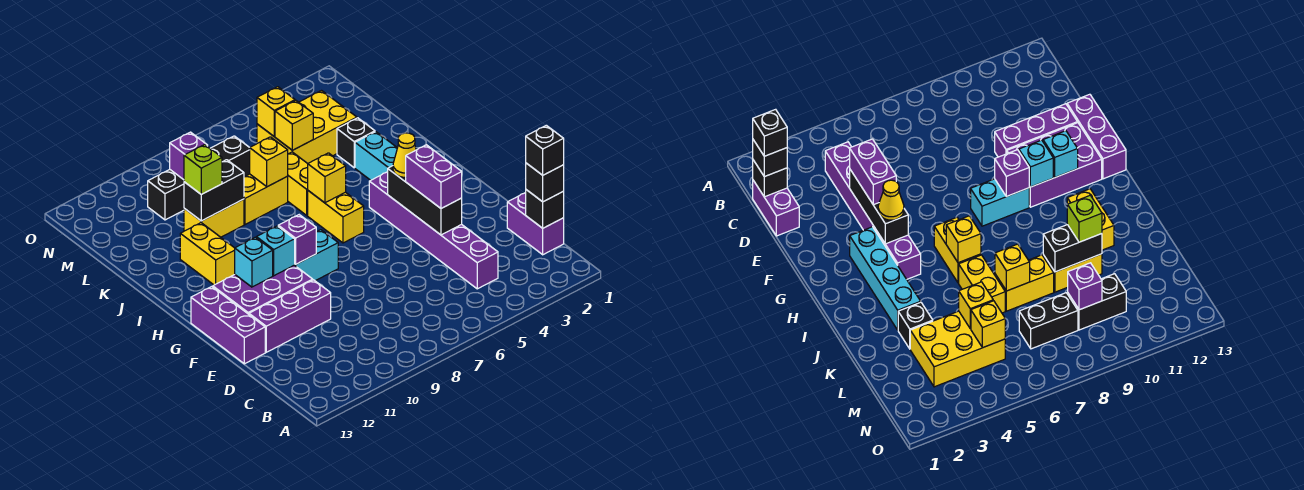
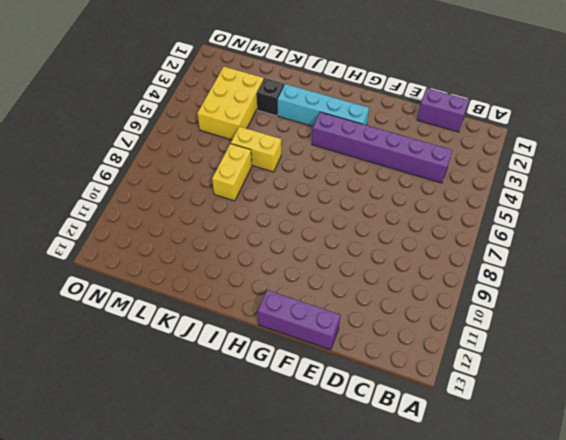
none -> purple brick E10:E12 level 1
none -> purple brick F10:G12 level 1
none -> cyan brick G8:G9 level 1
none -> yellow brick H6:I6 level 1

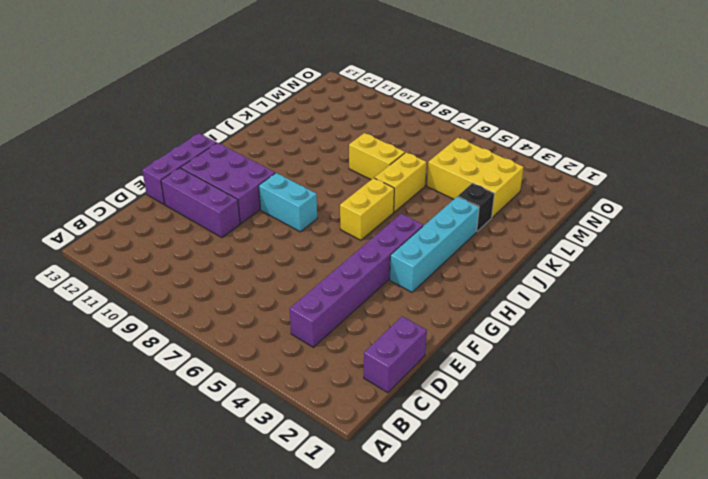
none -> yellow brick I11:J11 level 1
none -> yellow brick K9:K10 level 1
none -> black brick M7:M8 level 1
none -> black brick M9:M10 level 1

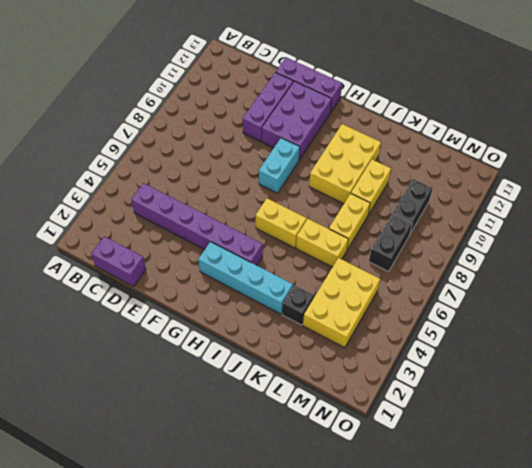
yellow brick I9:J11 level 1 -> yellow brick I11:J11 level 1
none -> black brick C1 level 2
none -> black brick E4:G4 level 2
none -> purple brick G9 level 2
none -> cyan brick G10 level 2

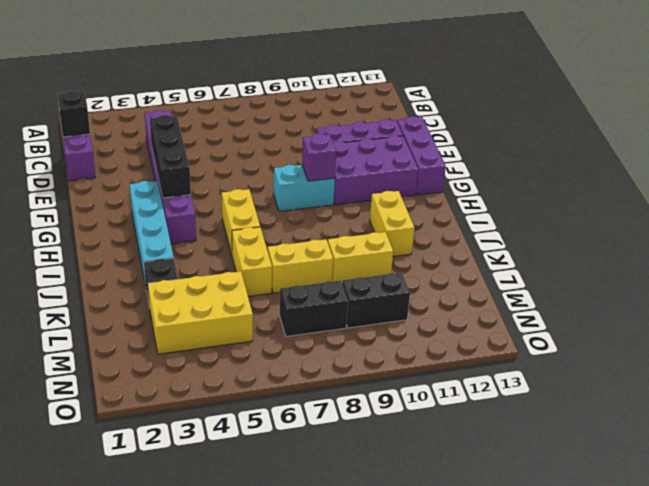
none -> cyan brick G10 level 2
none -> cyan brick G11 level 2
none -> yellow brick I6 level 2
none -> yellow brick K7 level 2

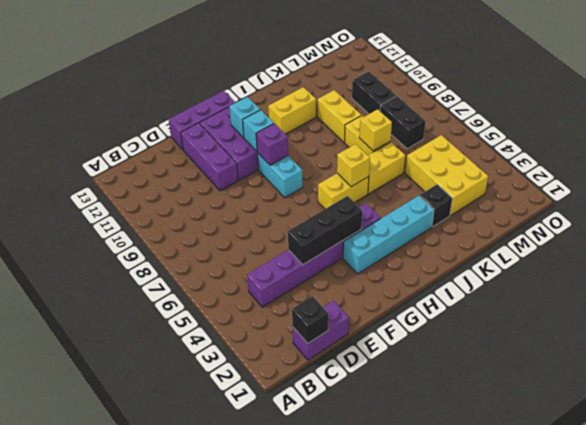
none -> black brick K9:K10 level 2
none -> yellow brick L5 level 2
none -> yellow brick M5 level 2
none -> purple brick M9 level 2

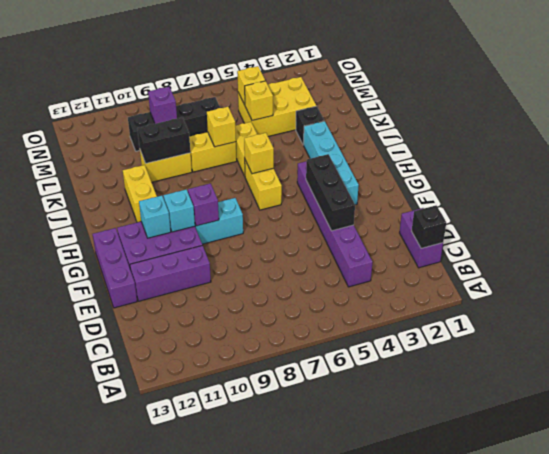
none -> black brick C1 level 3
none -> purple brick E4:F4 level 3
none -> yellow cone G4 level 3
none -> lime brick K10 level 3

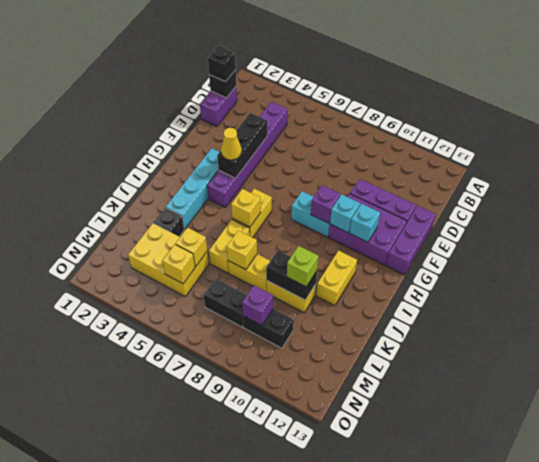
none -> purple brick E4:F4 level 3
none -> black brick C1 level 4

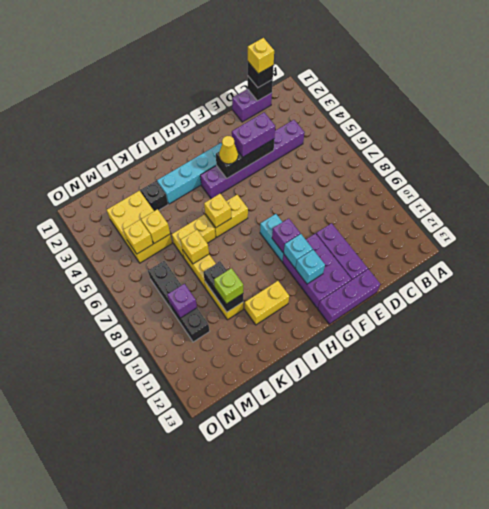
yellow brick C1 level 4 -> black brick C1 level 4

